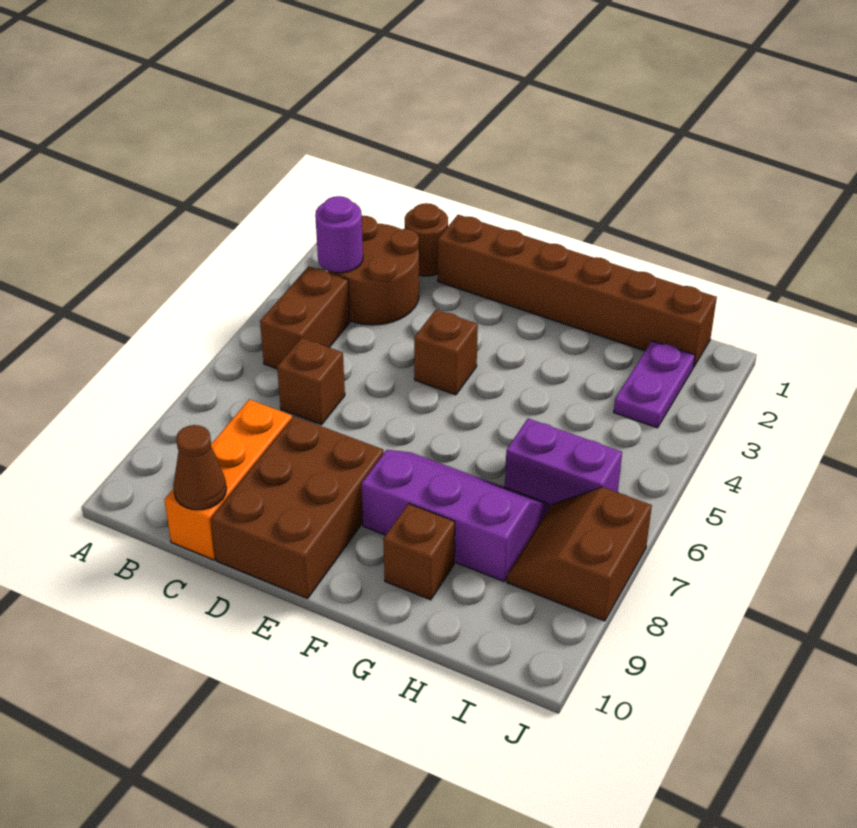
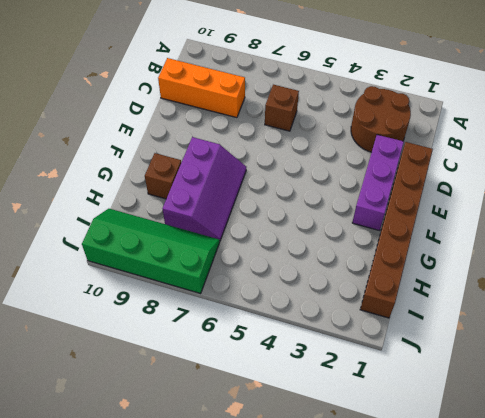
purple brick D2:F2 level 1 -> none
green slope I7:J10 level 1 top J -> brown slope I7:J8 level 1 top J
none -> brown brick B4:B5 level 1
none -> brown round brick C1 level 1
none -> brown brick D8:E10 level 1

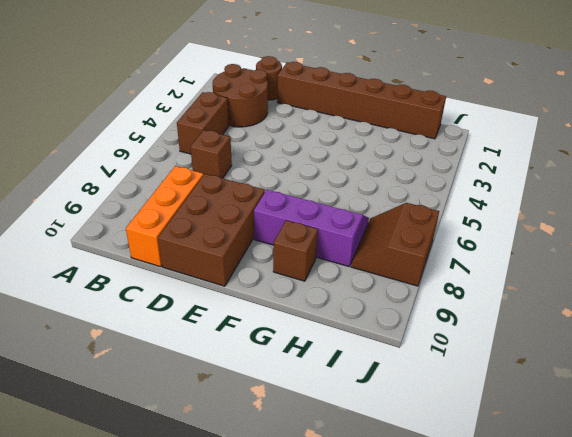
none -> brown brick E4 level 1
none -> purple brick H6:I6 level 1
none -> purple plate I2:I3 level 1

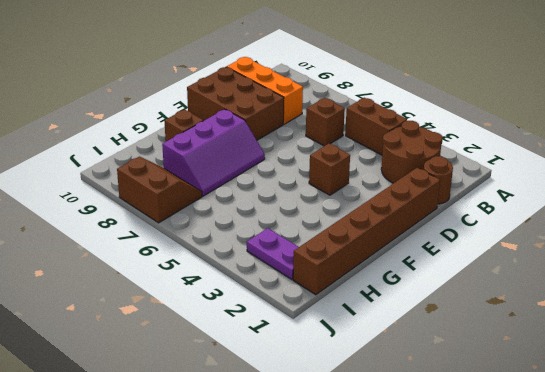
none -> purple brick H6:I6 level 1
none -> purple round brick B3 level 2
none -> brown cone C10 level 2

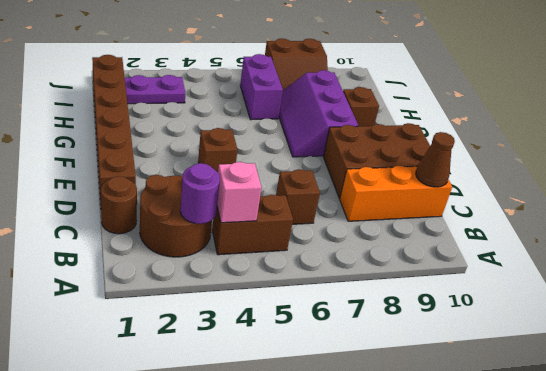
pink brick B4 level 2 -> none

